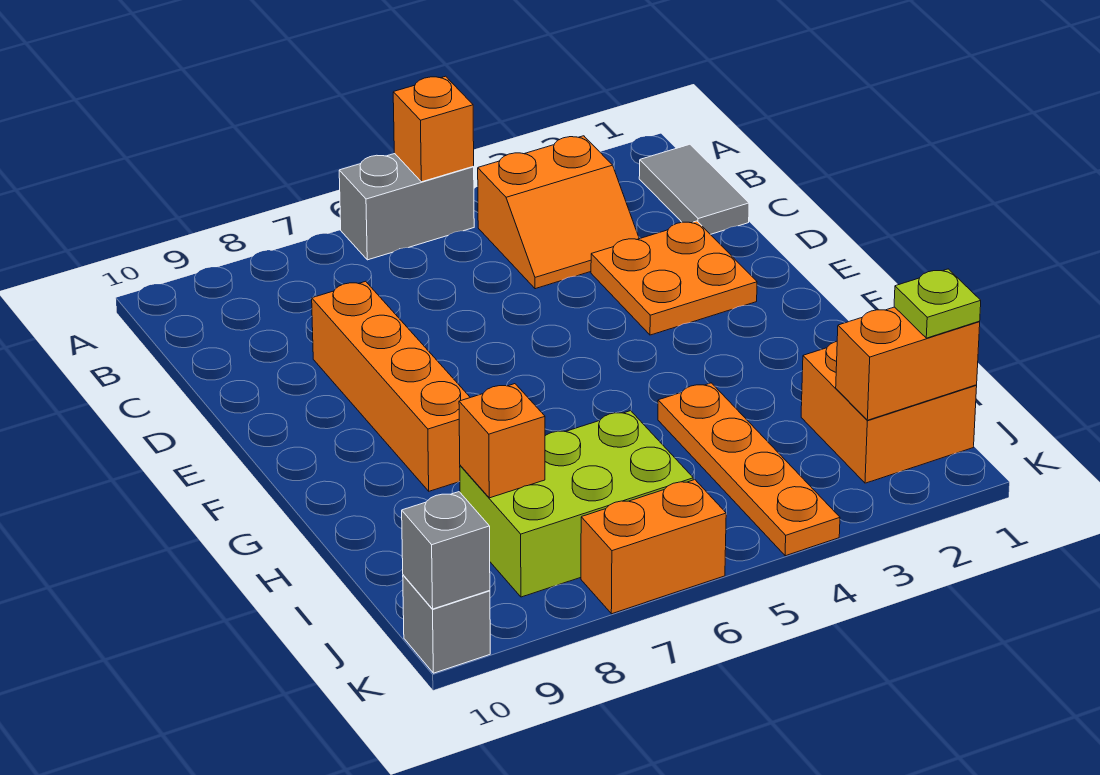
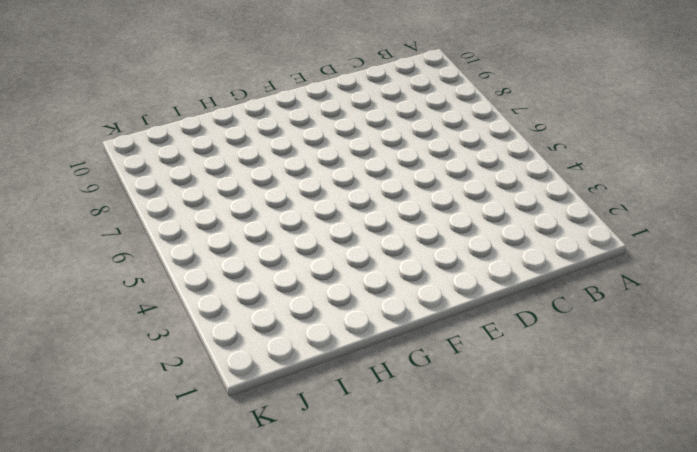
none -> grey brick A5:A6 level 1
none -> grey tile B1:C1 level 1
none -> orange slope B3:C4 level 1 top B

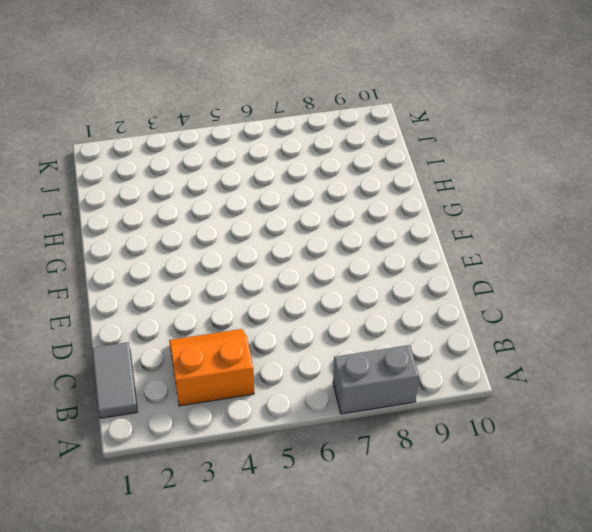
grey brick A7:A8 level 1 -> grey brick A5:A6 level 1
none -> orange plate D2:E3 level 1
none -> orange brick D8:G8 level 1
none -> orange plate H4:K4 level 1

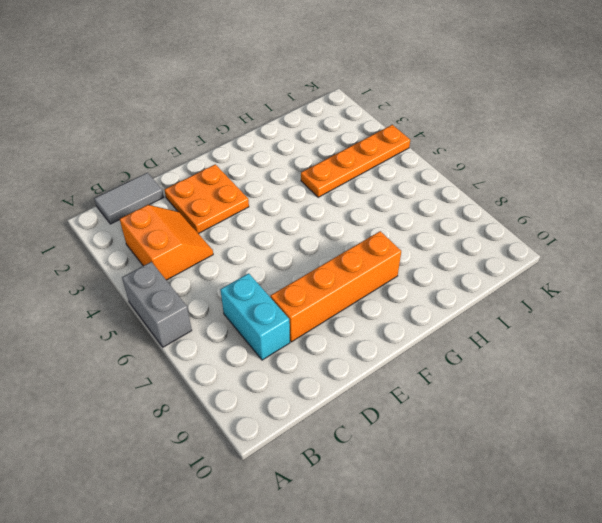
cyan brick C7:C8 level 1 -> none
none -> orange brick I1:J2 level 1
none -> lime brick I6:J8 level 1
none -> orange brick K6:K7 level 1

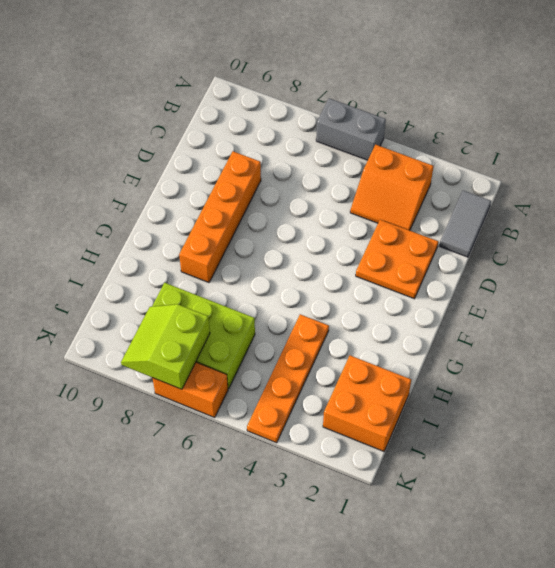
lime slope J7:K8 level 2 top 7 -> none
none -> grey brick K10 level 1
none -> orange brick A5 level 2
none -> orange brick I8 level 2

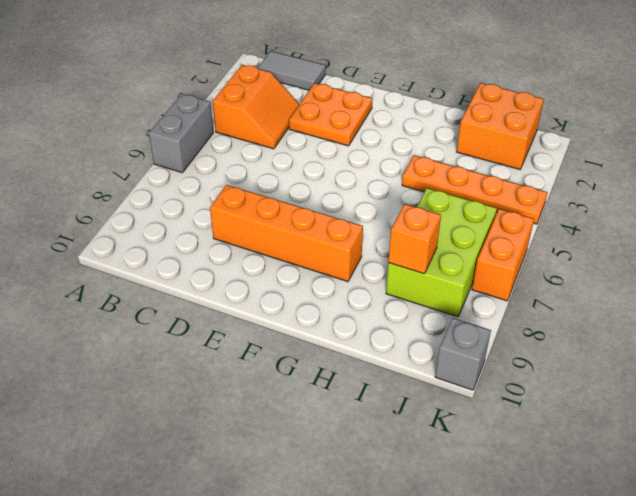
none -> orange brick A5 level 2
none -> orange brick J1:J2 level 2
none -> grey brick K10 level 2

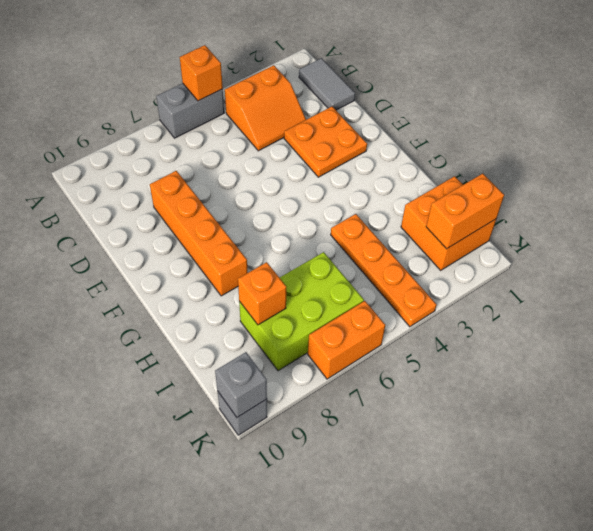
none -> lime plate J1 level 3

